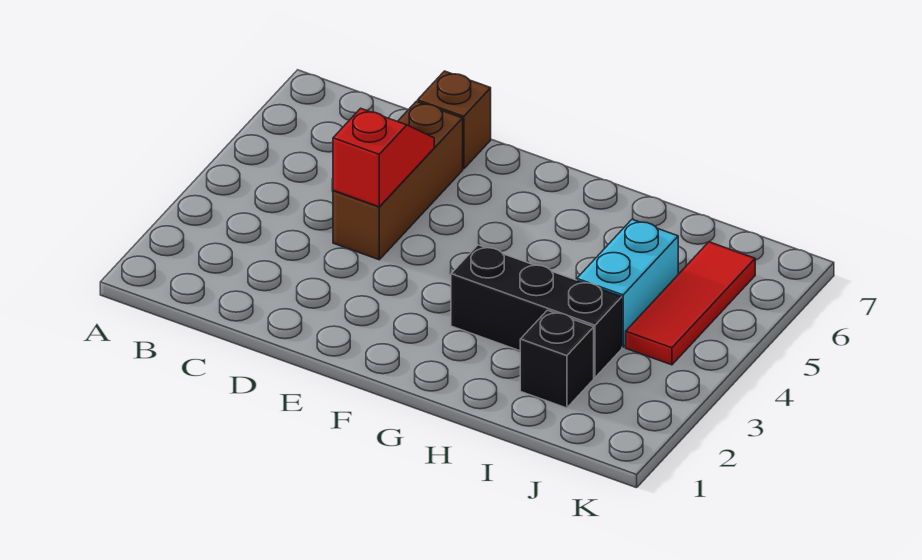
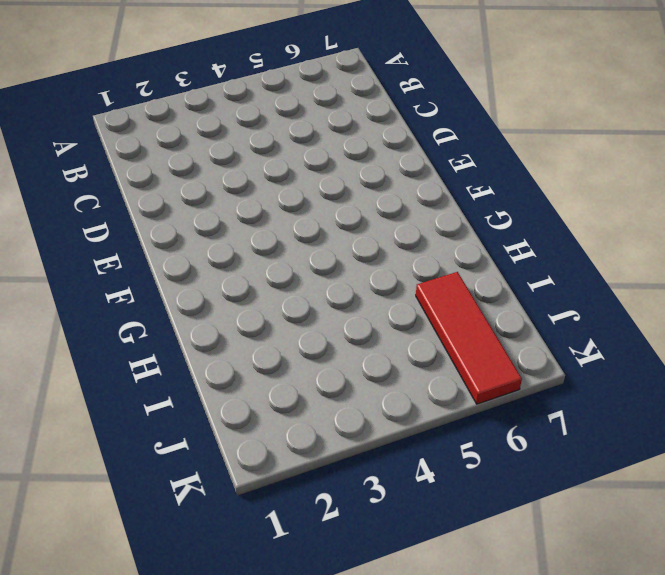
red tile I6:K6 level 1 -> red tile J4:J6 level 1
none -> brown brick D4:D6 level 1
none -> brown brick D7 level 1

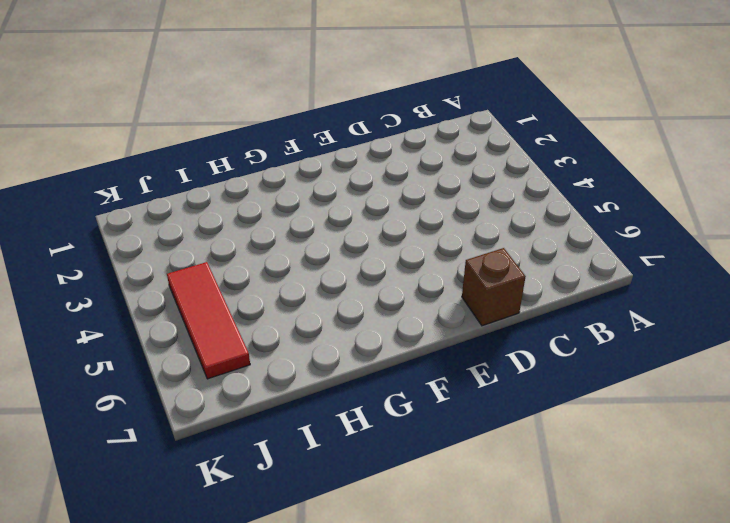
none -> brown brick D4:D6 level 1
none -> black brick G3:I3 level 1

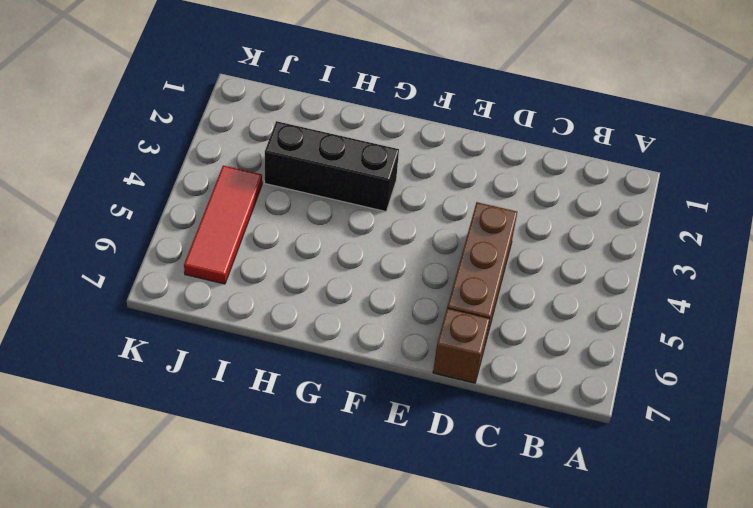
none -> black brick I2 level 1
none -> cyan brick I4:I5 level 1

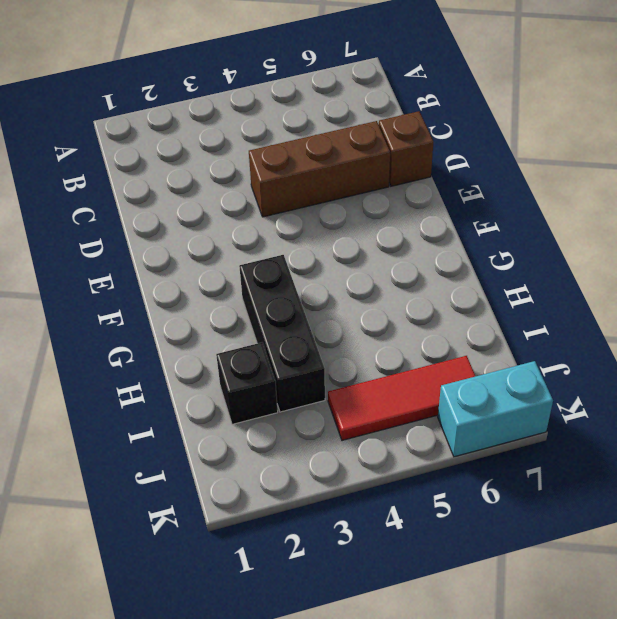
cyan brick K6:K7 level 1 -> cyan brick I4:I5 level 1
none -> red slope D4:D5 level 2 top 4

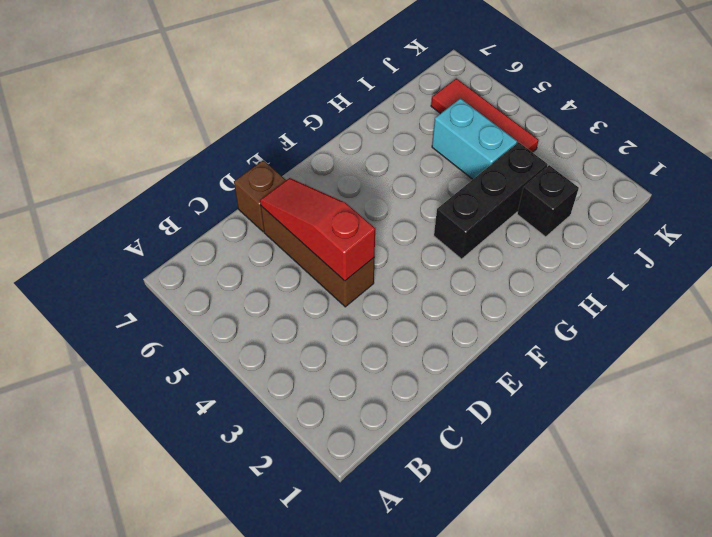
red slope D4:D6 level 2 top 4 -> red slope D4:D5 level 2 top 4

